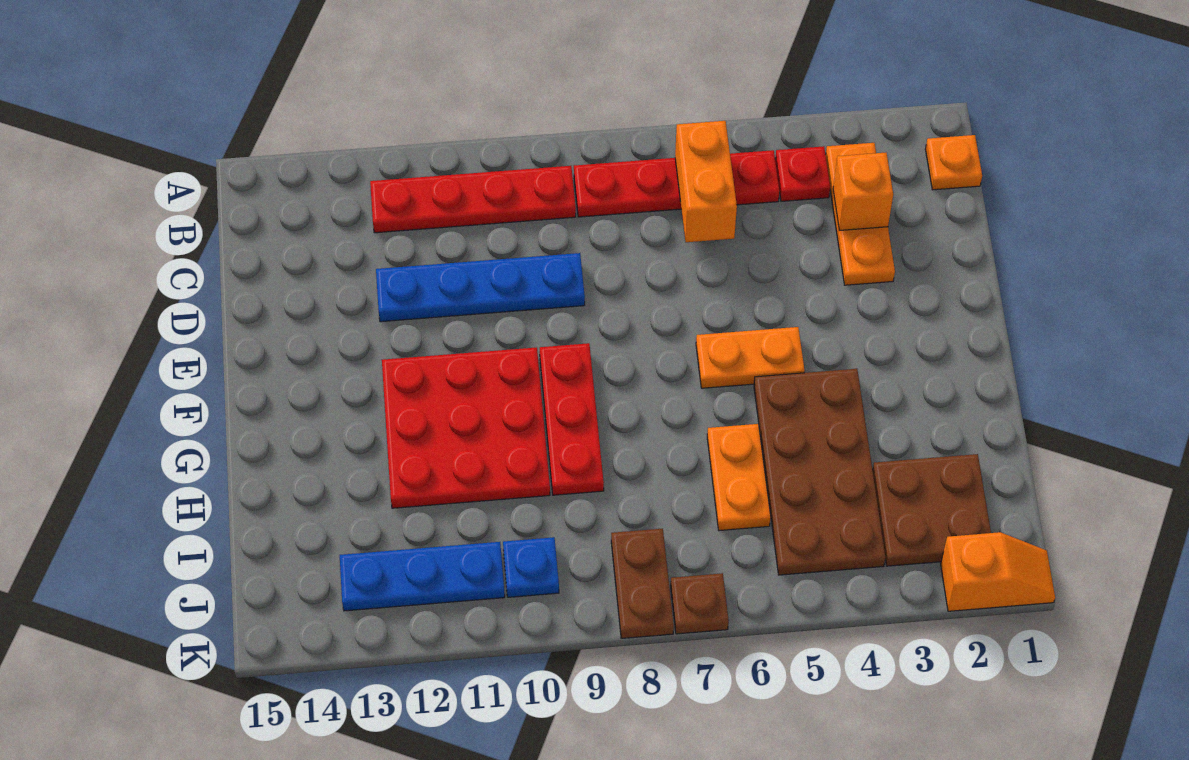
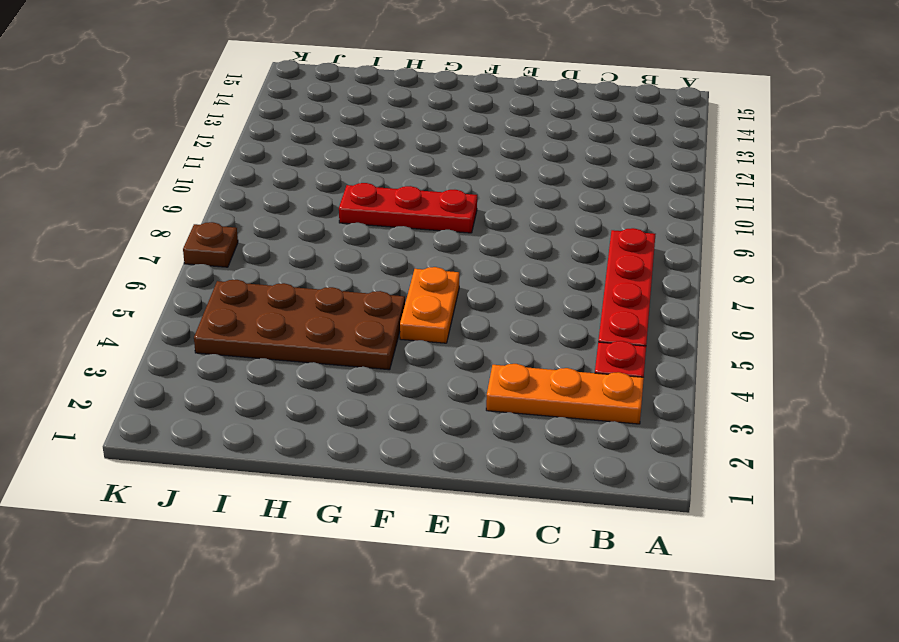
none -> orange plate B1 level 1
none -> red plate B9:B12 level 1
none -> blue plate D9:D12 level 1

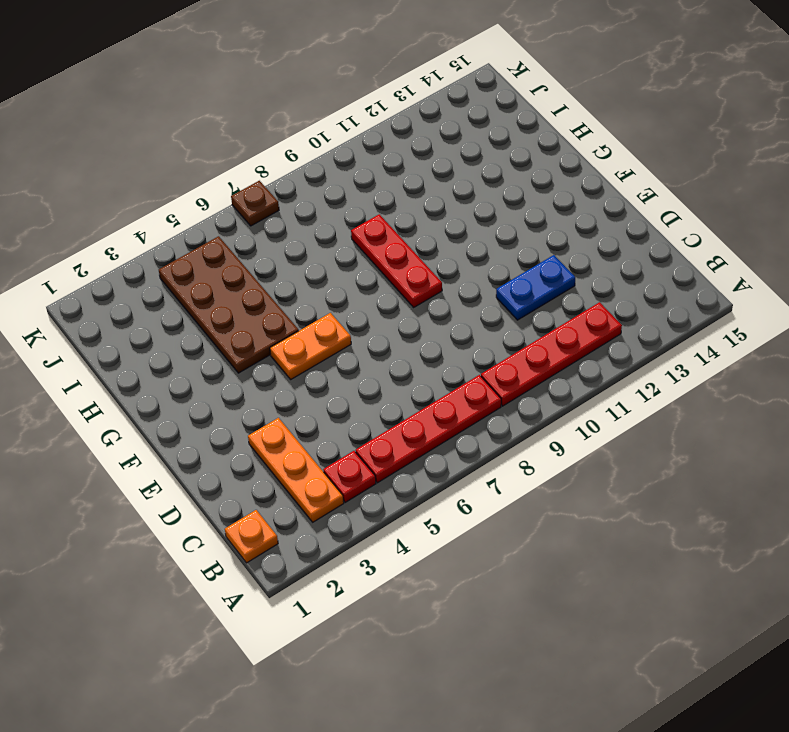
blue plate D11:D12 level 1 -> blue plate D9:D12 level 1
none -> red plate F10:H12 level 1
none -> orange plate H6:I6 level 1
none -> brown plate I2:J3 level 1

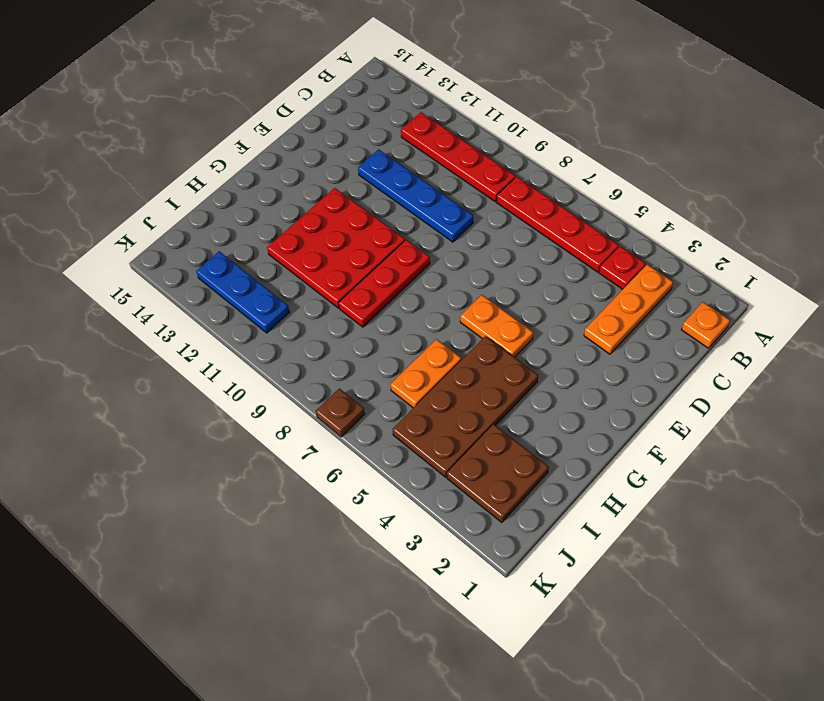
none -> brown plate J8:K8 level 1
none -> blue plate J10 level 1
none -> orange slope K1:K2 level 1 top 2

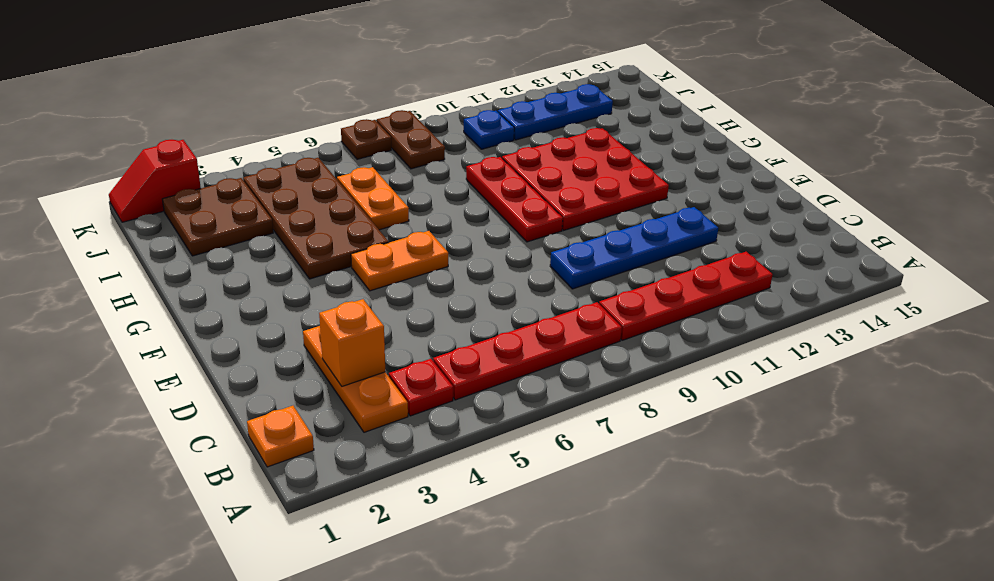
red slope K1:K2 level 1 top 2 -> orange slope K1:K2 level 1 top 2
none -> orange brick B6:C6 level 2

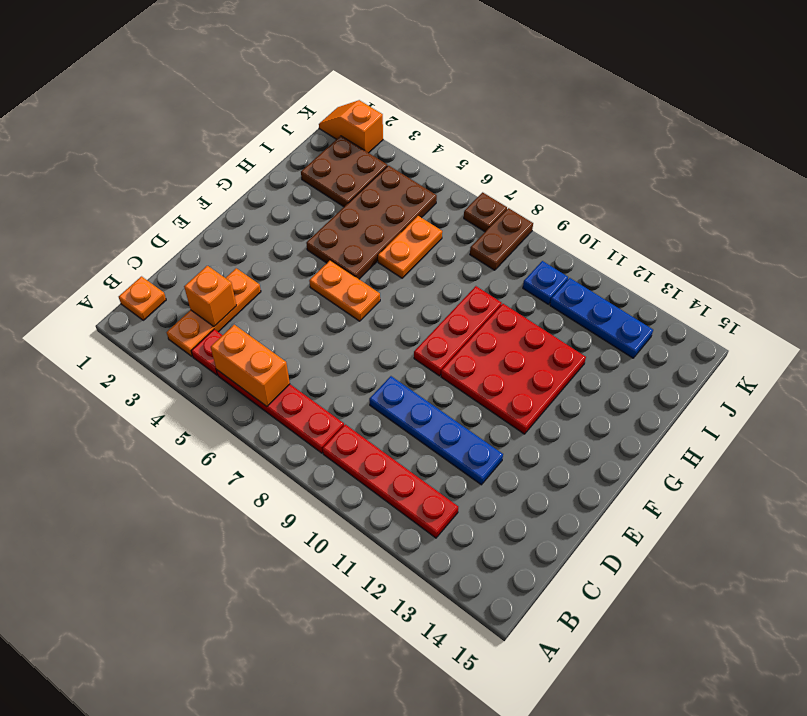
orange brick B5:B6 level 2 -> orange brick B6:C6 level 2

